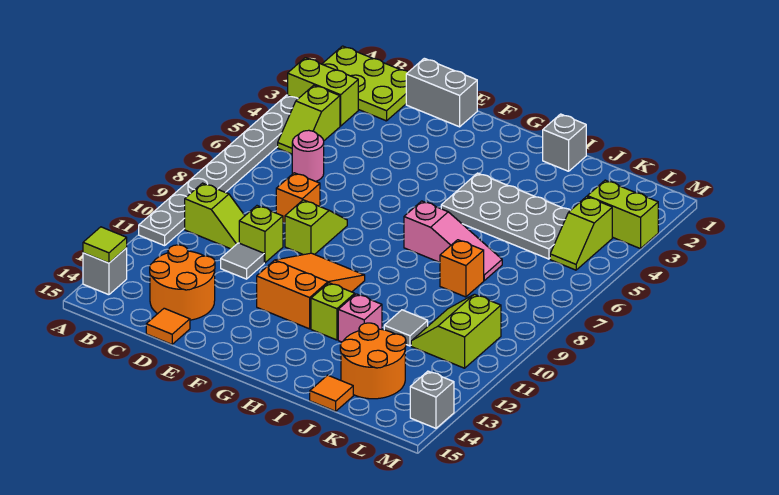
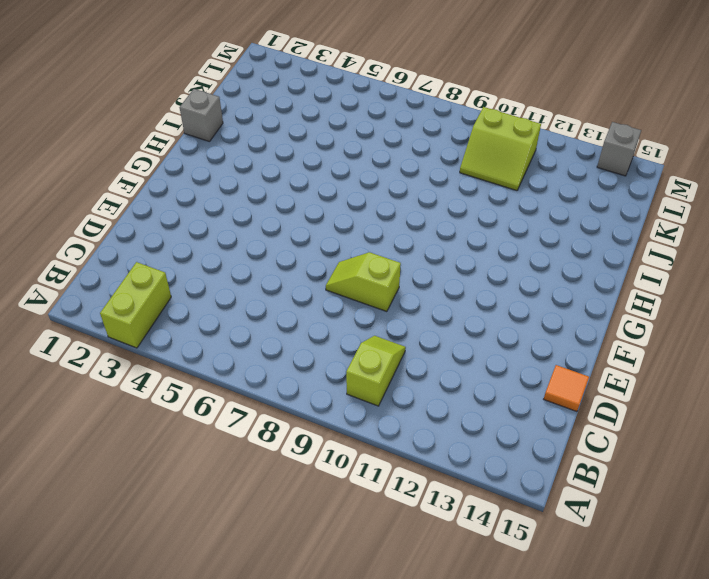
none -> lime plate A1:C2 level 1
none -> grey plate A4:A11 level 1
none -> grey brick A14 level 1

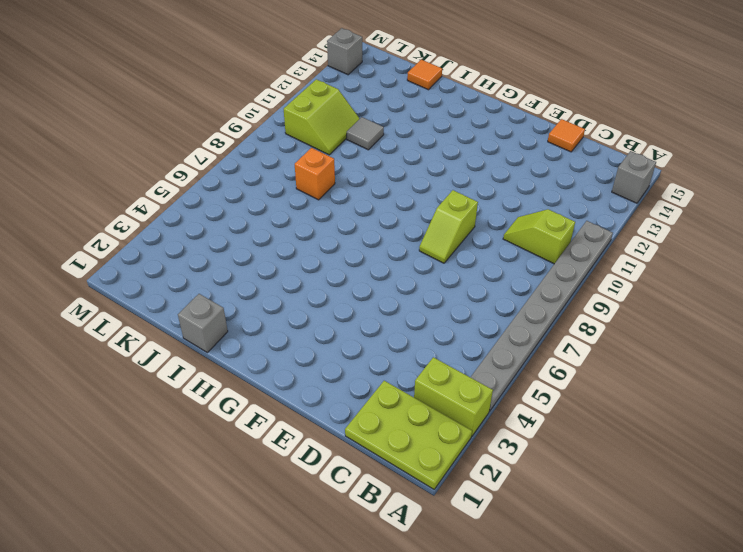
none -> lime slope B4:B5 level 1 top 4
none -> pink round brick C6 level 1
none -> orange round brick C13:D14 level 1

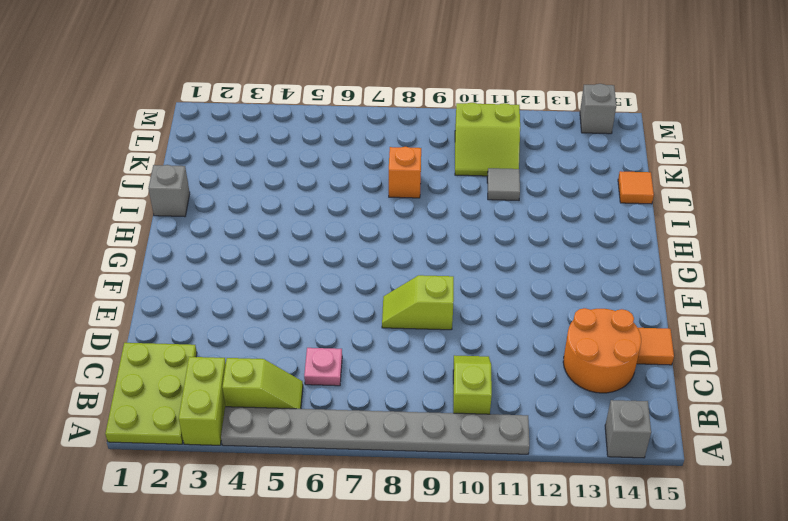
pink plate C6 level 1 -> pink round brick C6 level 1
none -> grey brick D1:E1 level 1
none -> orange brick D8 level 1
none -> lime brick D10 level 1

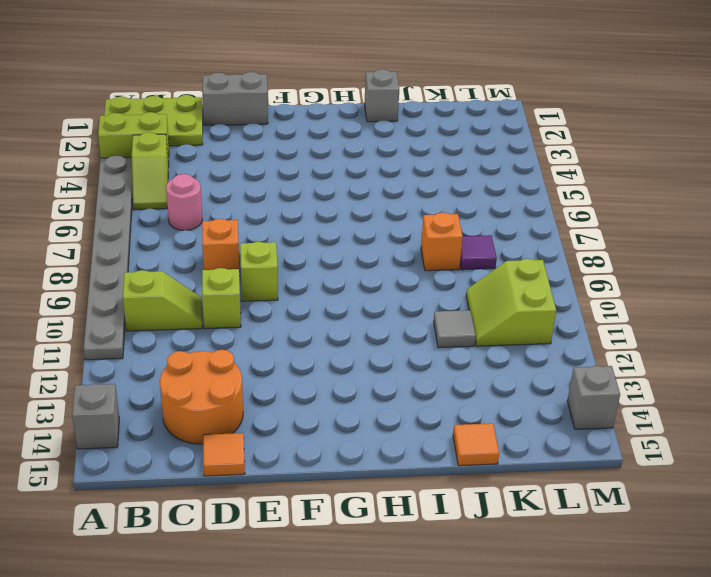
purple tile K8 level 1 -> none
none -> grey tile D11 level 1
none -> orange slope F10:G12 level 1 top 12
none -> grey plate H4:K5 level 1

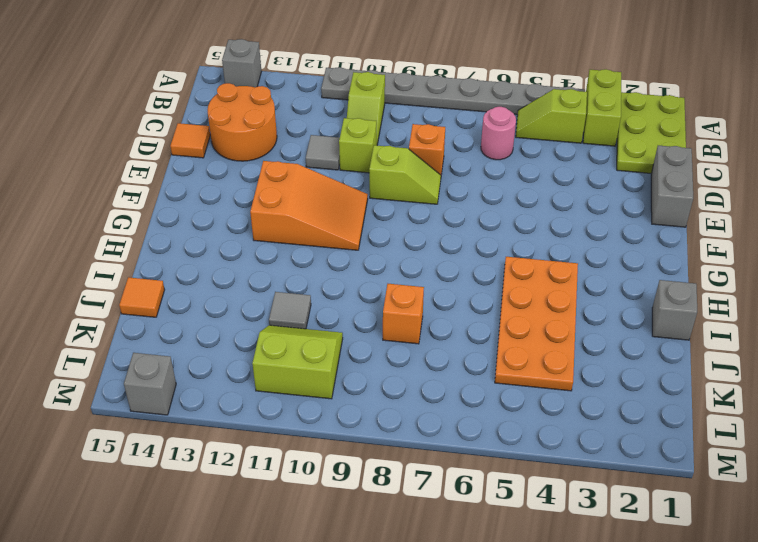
orange plate H4:K5 level 1 -> grey plate H4:K5 level 1
none -> pink slope H7:J7 level 1 top H
none -> lime brick H12 level 1
none -> pink brick I12 level 1

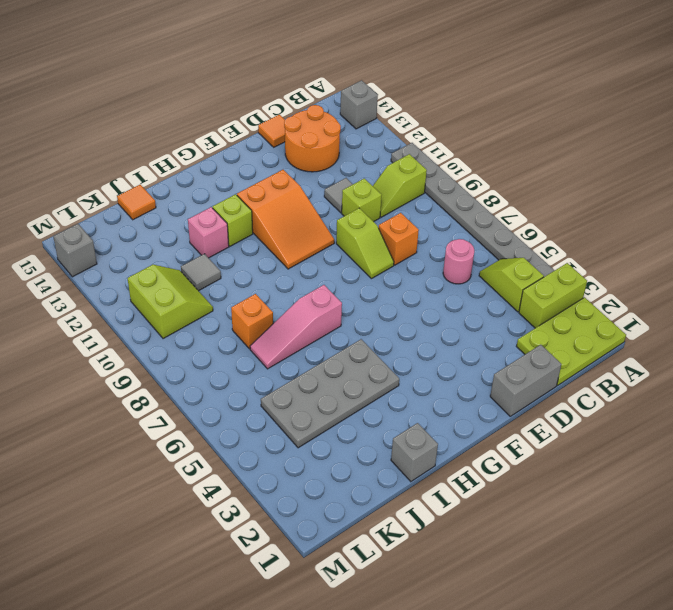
none -> orange round brick J13:K14 level 1
none -> lime brick L3:M3 level 1
none -> lime slope L4:L5 level 1 top 4

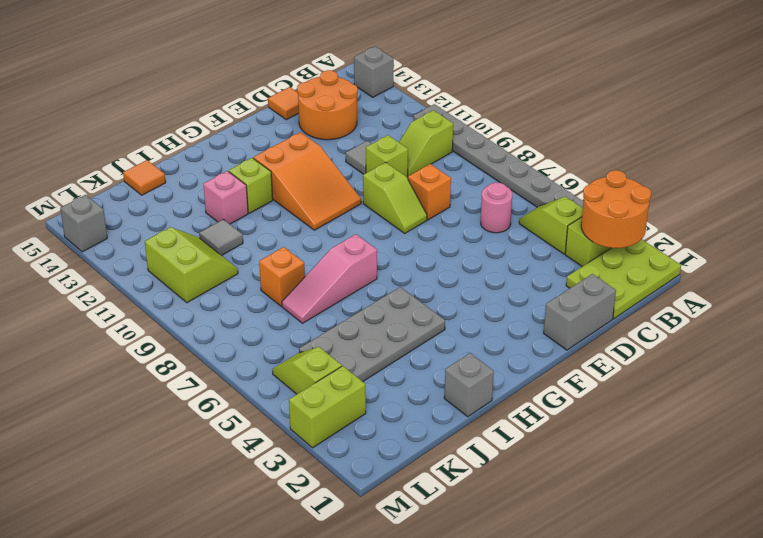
orange round brick A2:B3 level 2 -> orange round brick J13:K14 level 1
none -> lime tile A14 level 2

